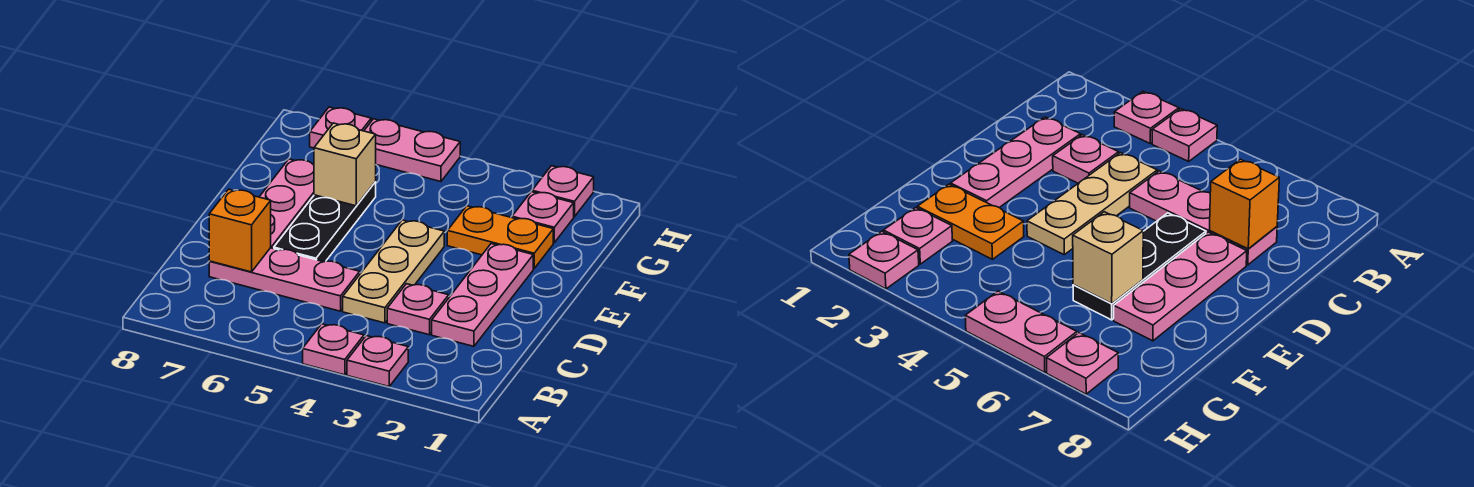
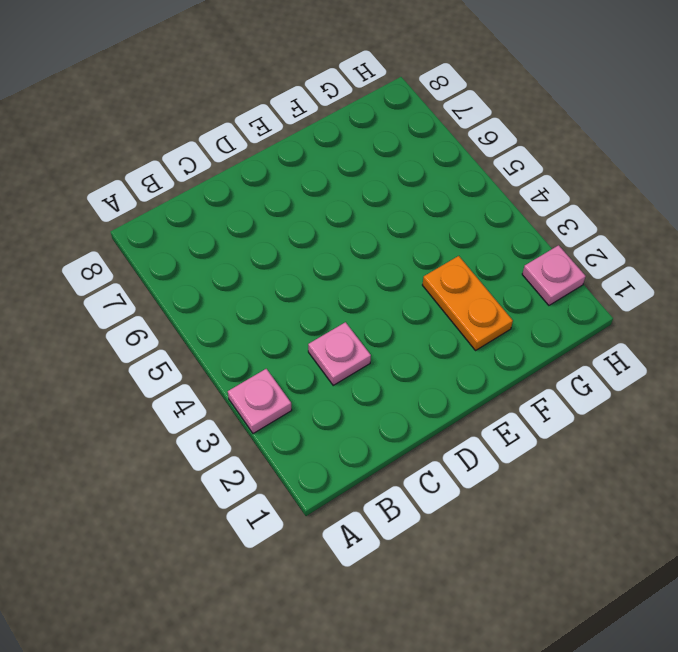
none -> pink plate A4 level 1
none -> pink plate C2:E2 level 1
none -> tan plate C4:E4 level 1

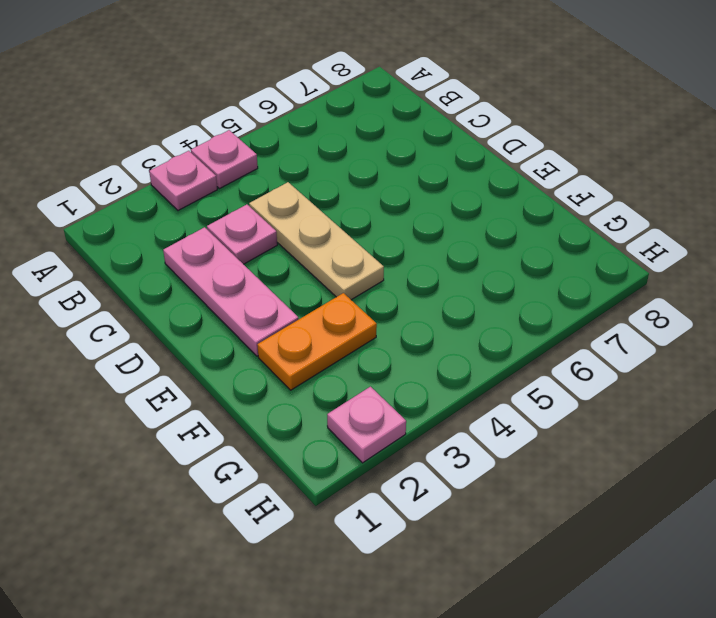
none -> pink plate C5:C7 level 1
none -> black plate D6:F6 level 1
none -> pink plate D7:F7 level 1

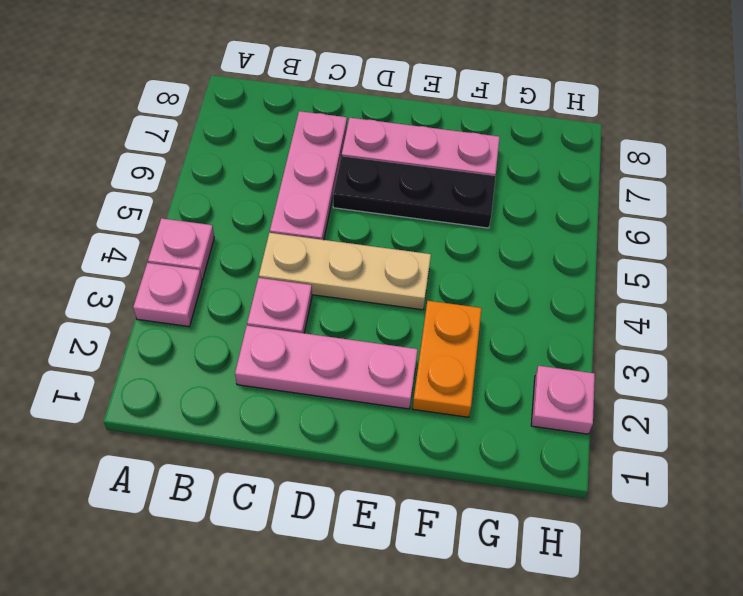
none -> pink plate G2 level 1
none -> pink plate H5:H6 level 1
none -> pink plate H7 level 1

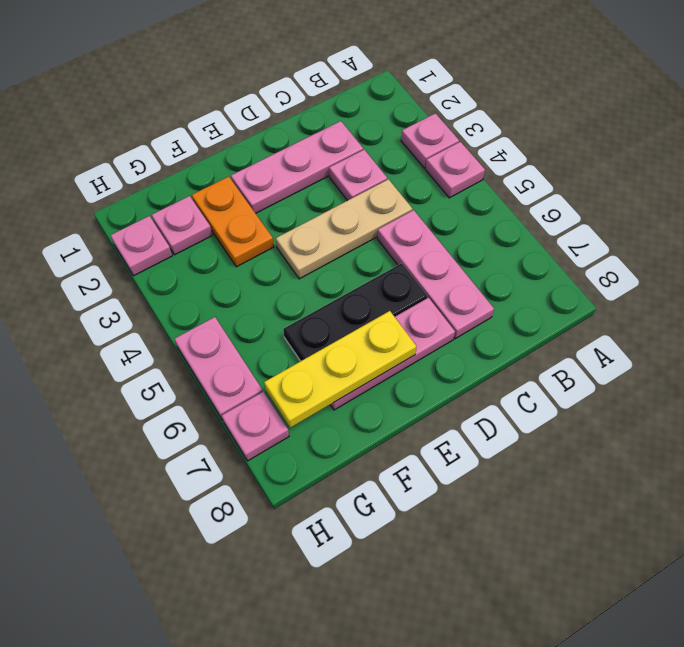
yellow plate E7:G7 level 2 -> none
none -> orange brick C7 level 2
none -> tan brick F6 level 2

